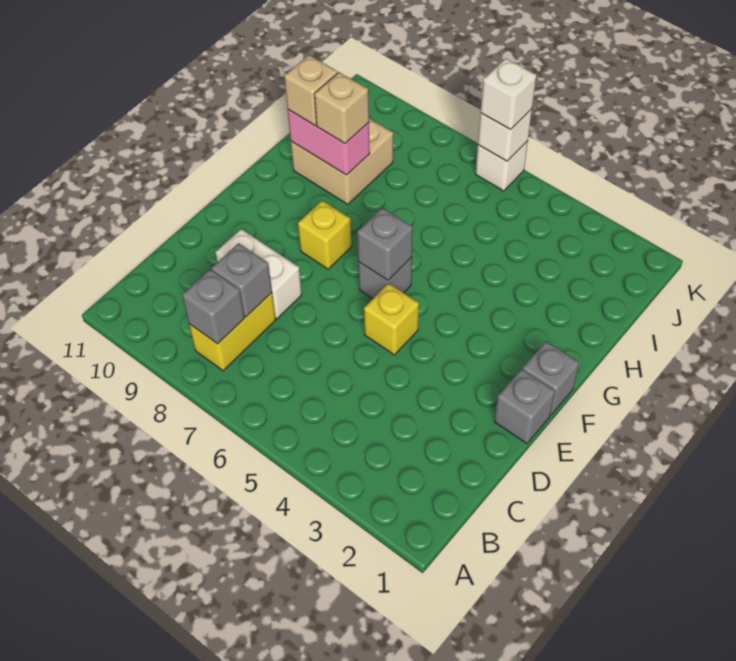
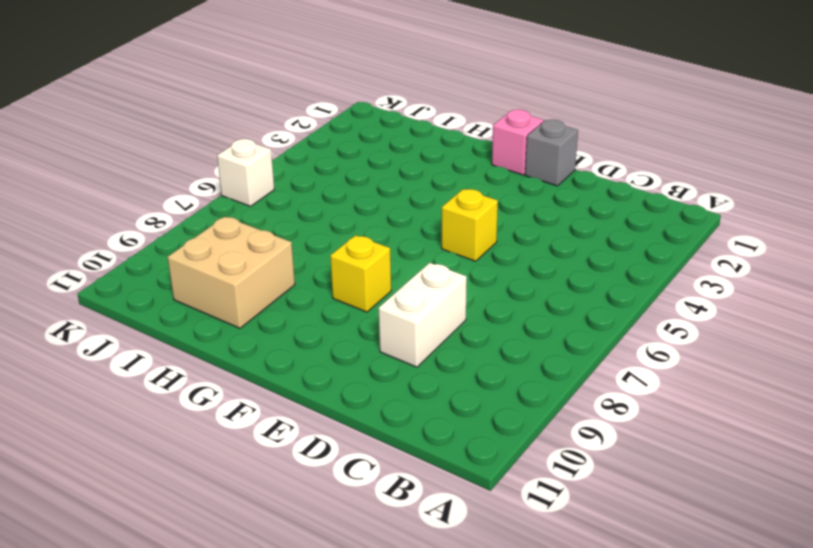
pink brick F1 level 1 -> grey brick F1 level 1
none -> yellow brick B8:C8 level 1
none -> grey brick F6 level 1
none -> grey brick B8 level 2

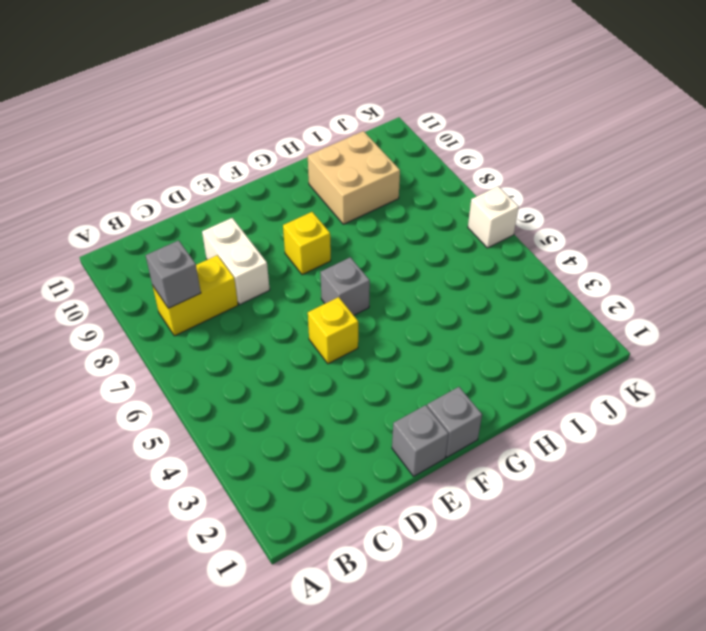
none -> grey brick C8 level 2
none -> grey brick F6 level 2
none -> pink brick H9:H10 level 2

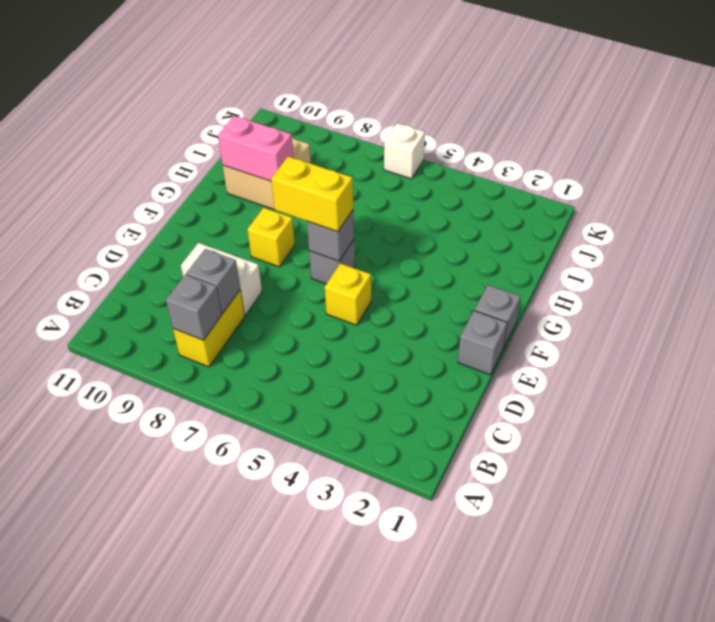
yellow brick F6:F7 level 3 -> none
none -> white brick K6 level 2
none -> tan brick H9 level 3
none -> tan brick H10 level 3

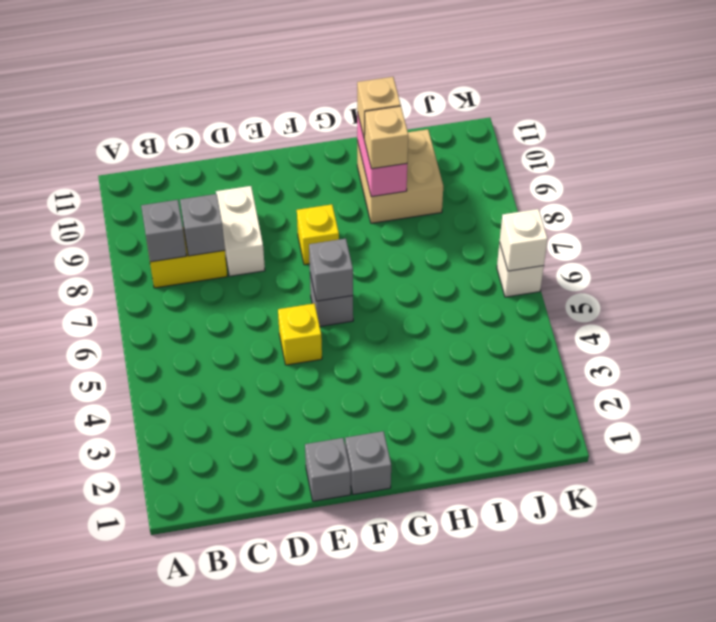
none -> white brick K6 level 3

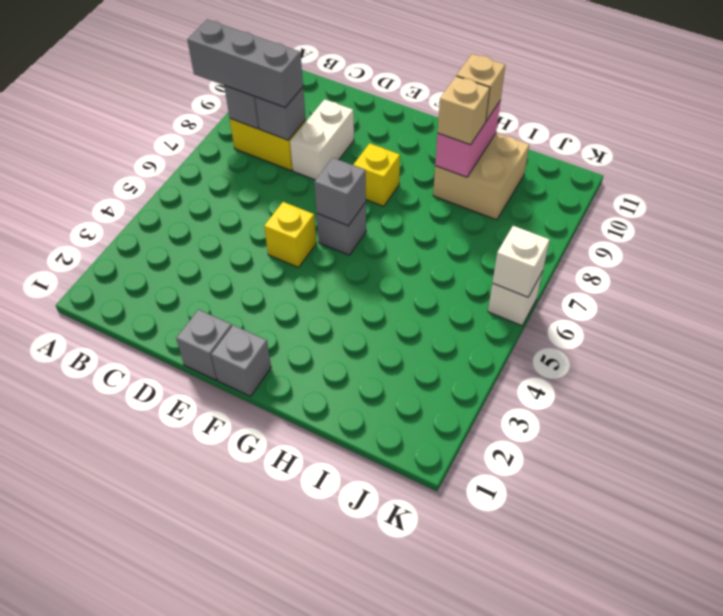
grey brick A8:C8 level 3 -> none
none -> white brick K6 level 3

